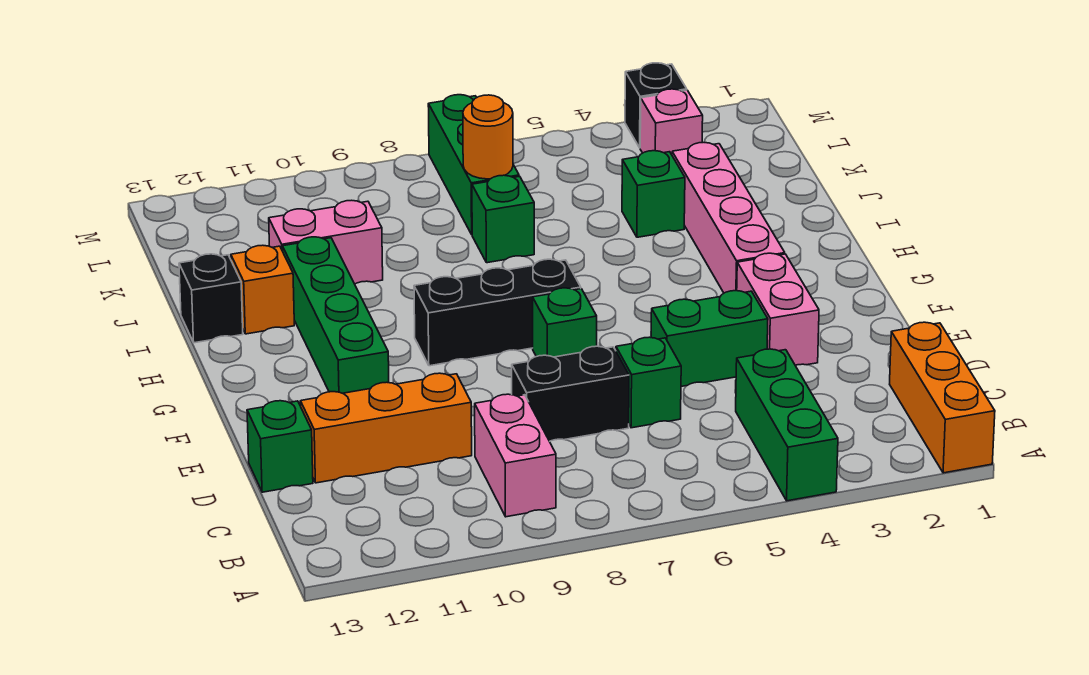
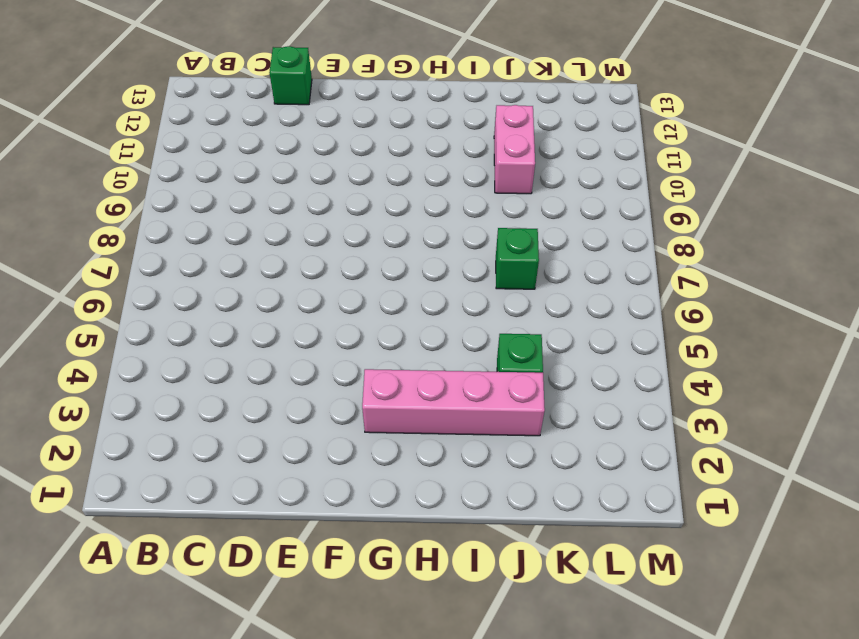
none -> orange brick A1:C1 level 1
none -> green brick A4:C4 level 1
none -> pink brick B9:C9 level 1

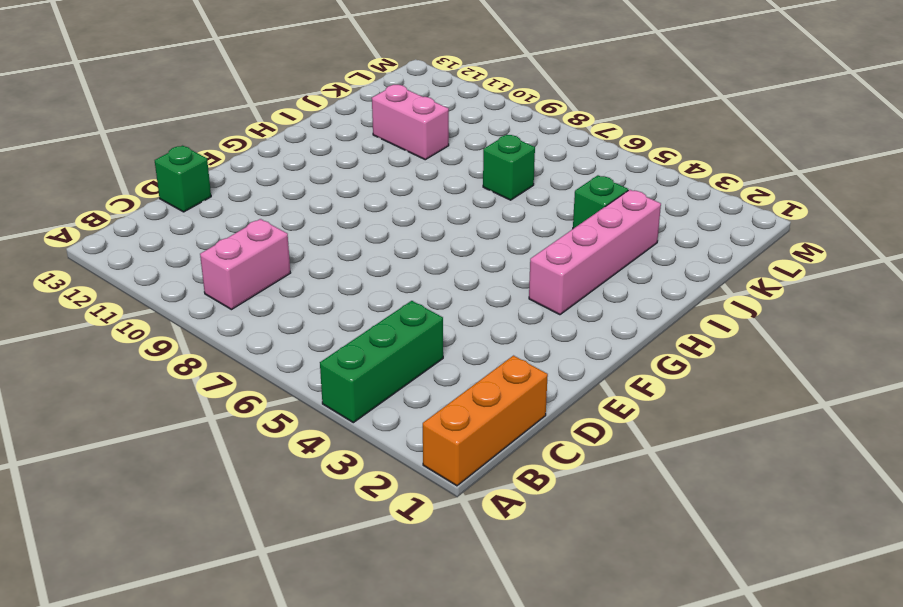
none -> green brick D6 level 1
none -> black brick D7:D8 level 1
none -> orange brick D10:D12 level 1

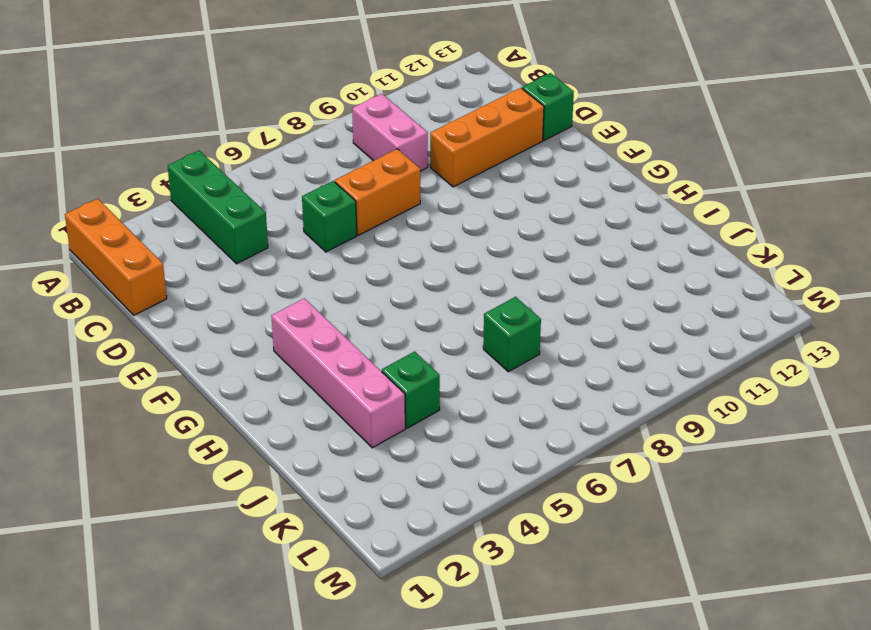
orange brick D7:D8 level 1 -> black brick D7:D8 level 1
none -> pink brick E3:F3 level 1
none -> green brick E4:E5 level 1
none -> green brick F7 level 1

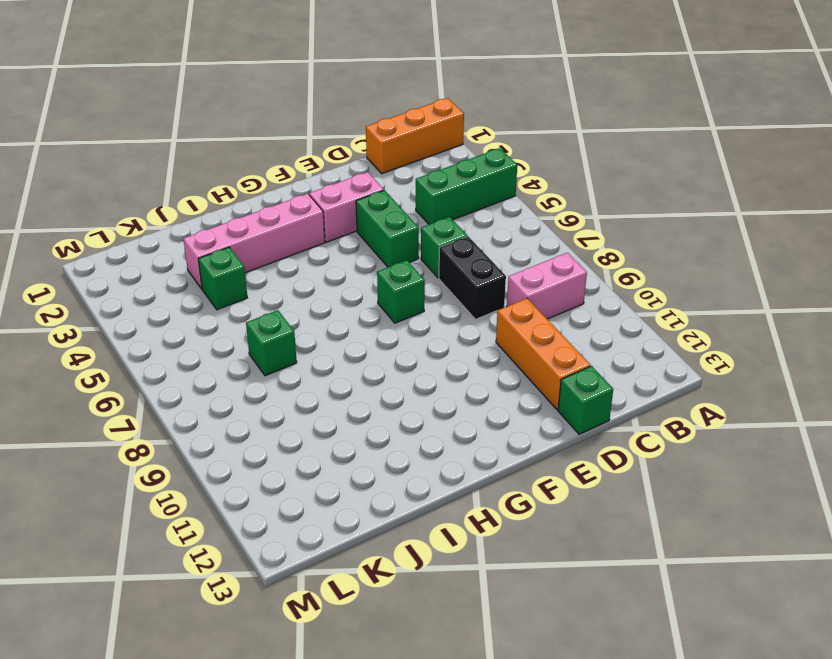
none -> green brick F11:I11 level 1
none -> black brick G7:G9 level 1
none -> orange brick I12 level 1

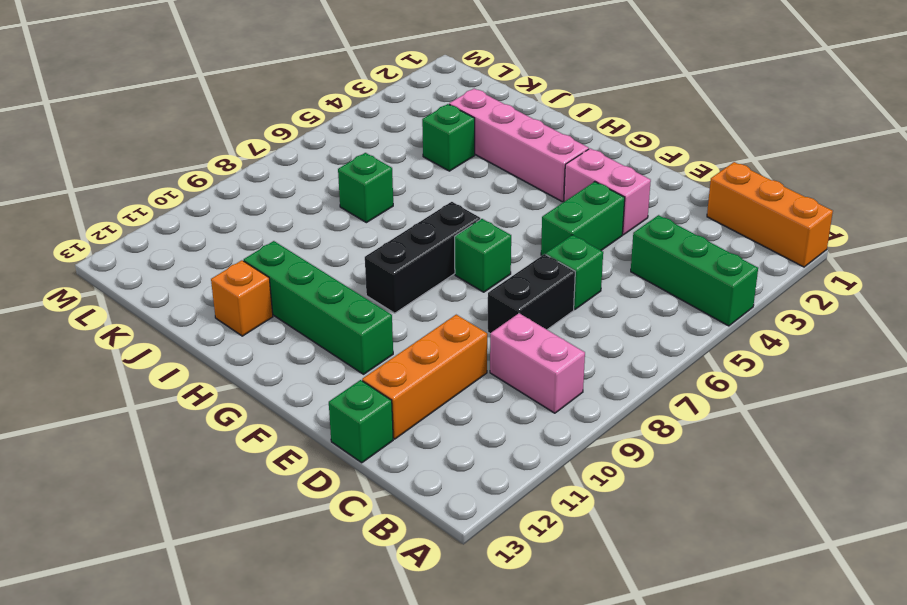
none -> black brick I13 level 1
none -> pink brick J10:J11 level 1
none -> green brick K7:M7 level 1

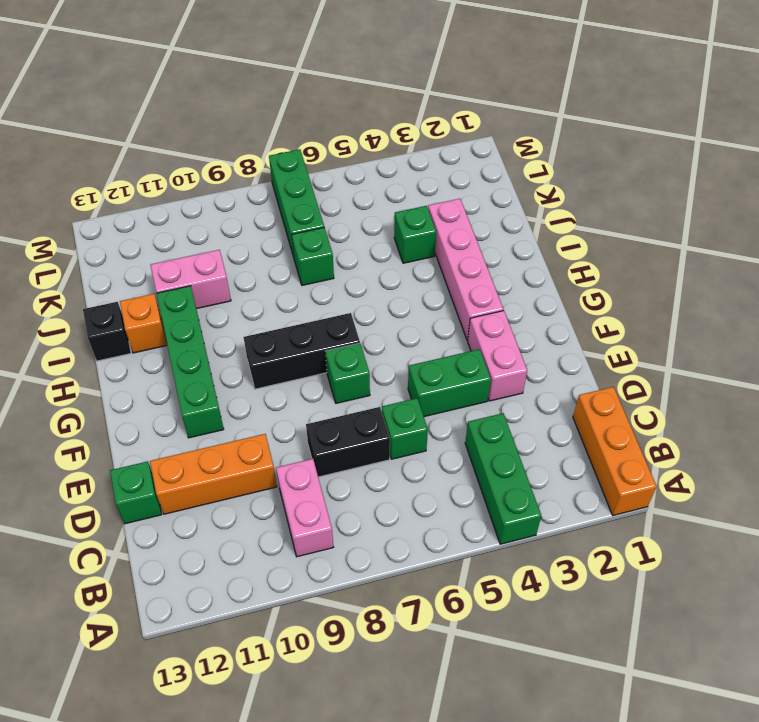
none -> pink brick L3 level 1
none -> black brick M3 level 1
none -> orange round brick K7 level 2

